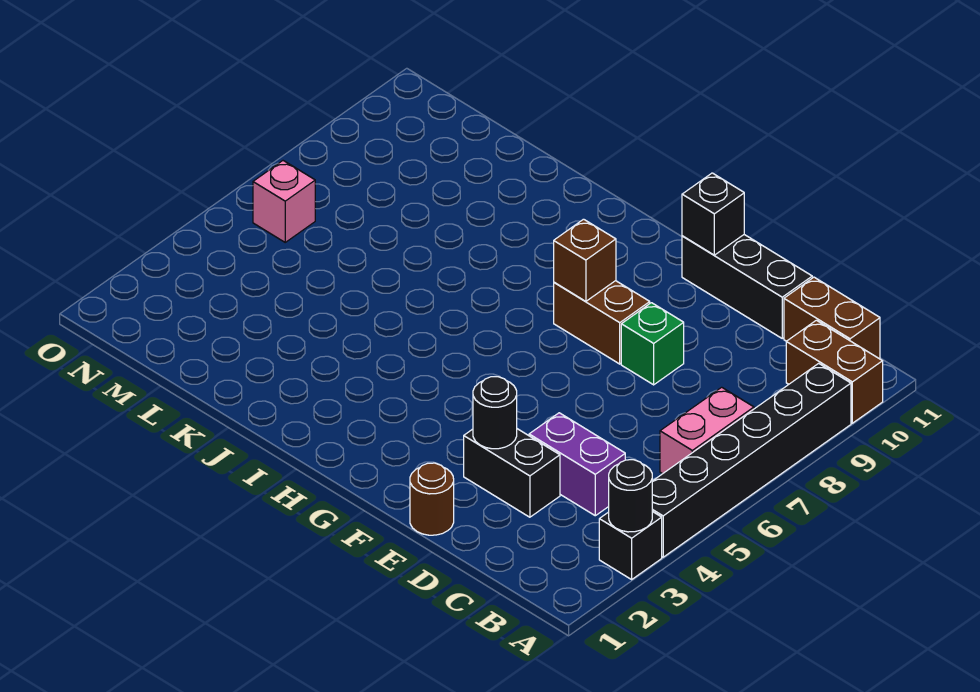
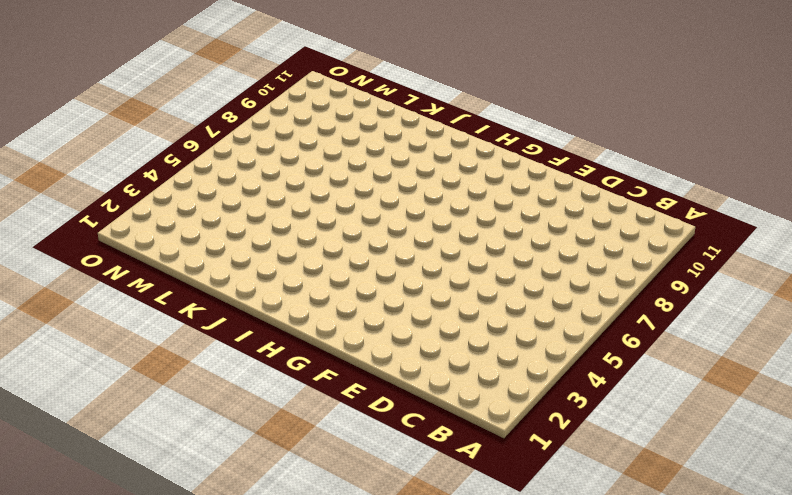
none -> black brick A3 level 1
none -> black brick A4:A9 level 1
none -> brown brick A10:B10 level 1

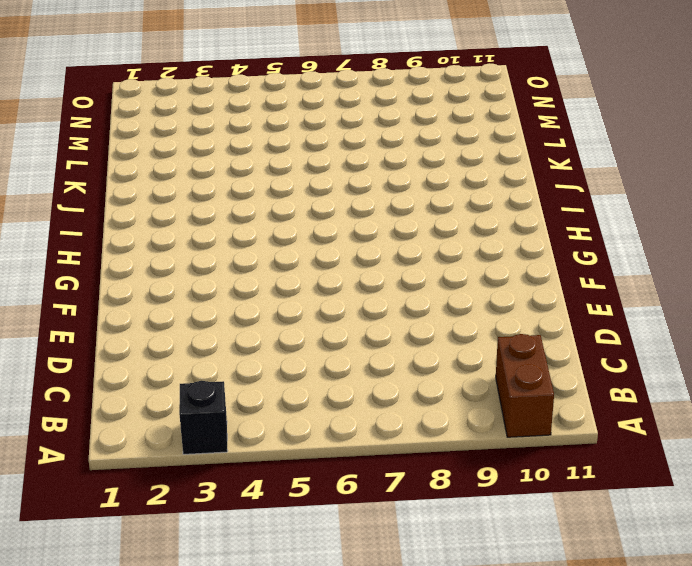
none -> black brick A4:A9 level 1
none -> pink brick B6:B7 level 1
none -> brown brick B11:C11 level 1

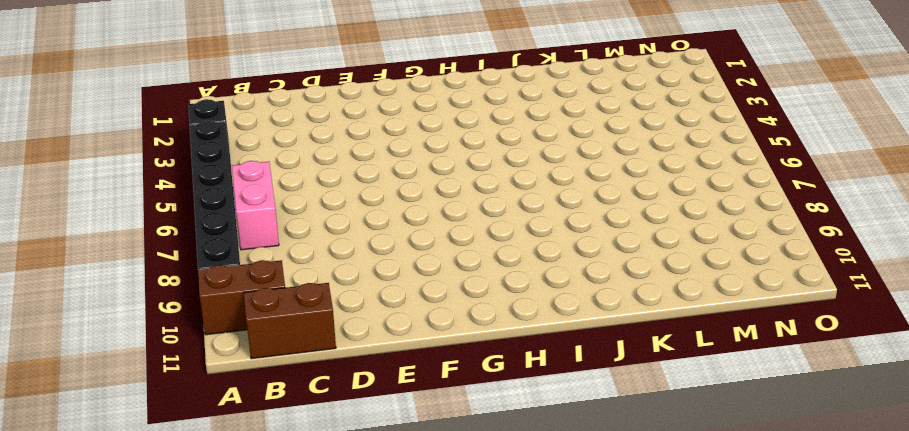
none -> purple brick C4:D4 level 1
none -> black brick D3:E3 level 1
none -> black brick D11:F11 level 1

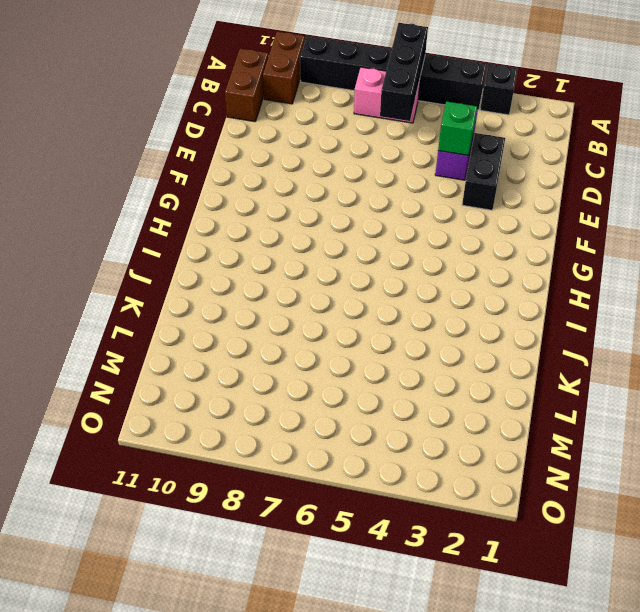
black brick A6:C6 level 2 -> black brick D11:F11 level 1
green brick D4 level 2 -> green brick E8 level 1
none -> brown round brick E1 level 1
none -> brown brick F8:G8 level 1
none -> pink brick N6 level 1

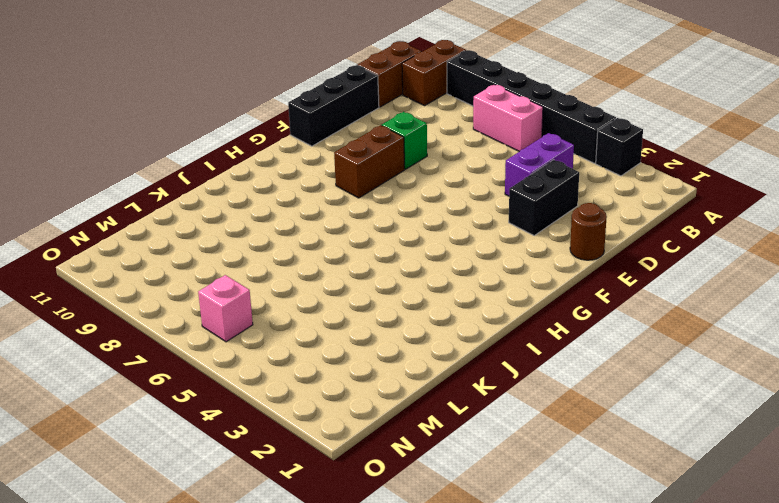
none -> black round brick A3 level 2
none -> black round brick E3 level 2
none -> black brick F11 level 2

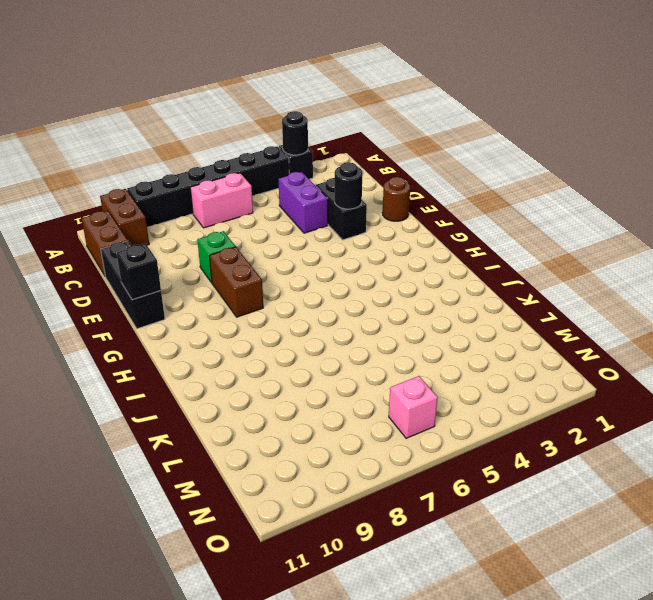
none -> brown brick G8 level 2

